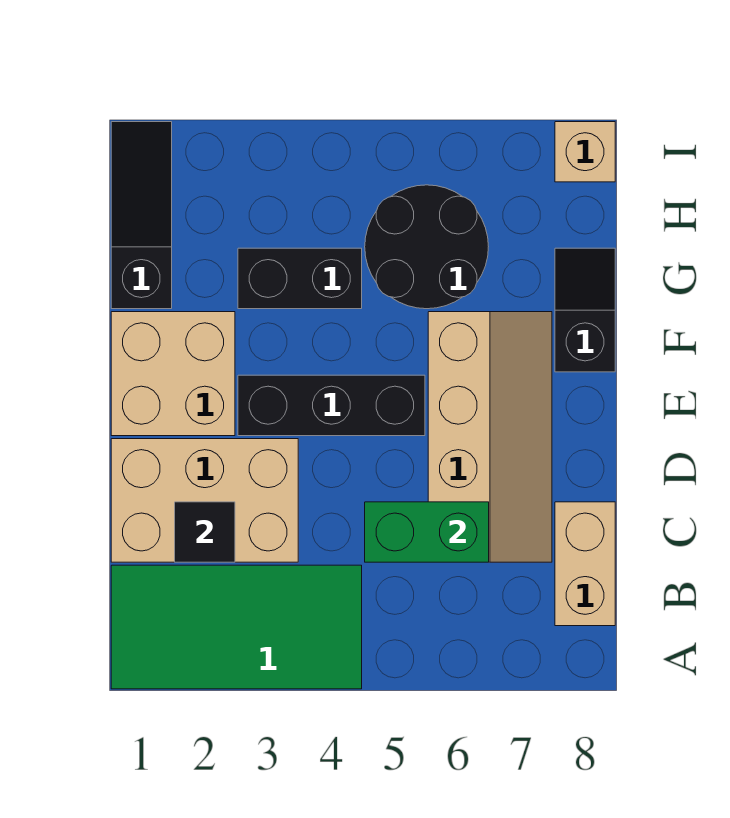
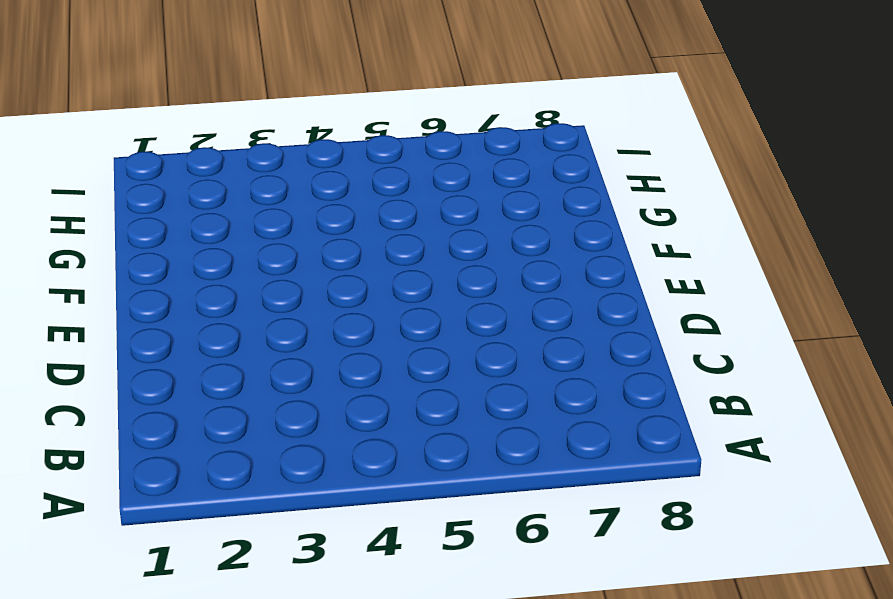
none -> green tile A1:B4 level 1
none -> tan brick B8:C8 level 1
none -> tan brick C1:D3 level 1

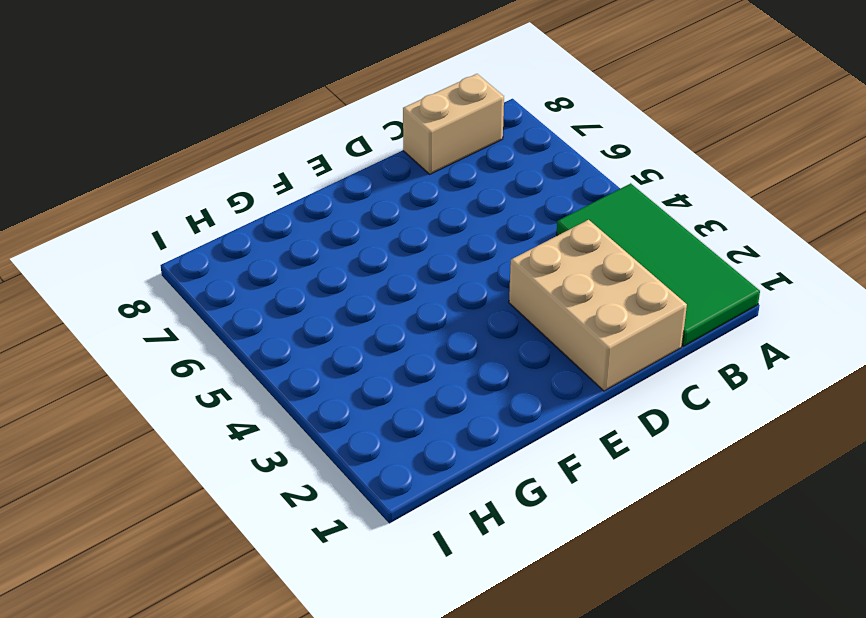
none -> tan slope C6:F7 level 1 top 6
none -> tan brick E1:F2 level 1
none -> black brick E3:E5 level 1

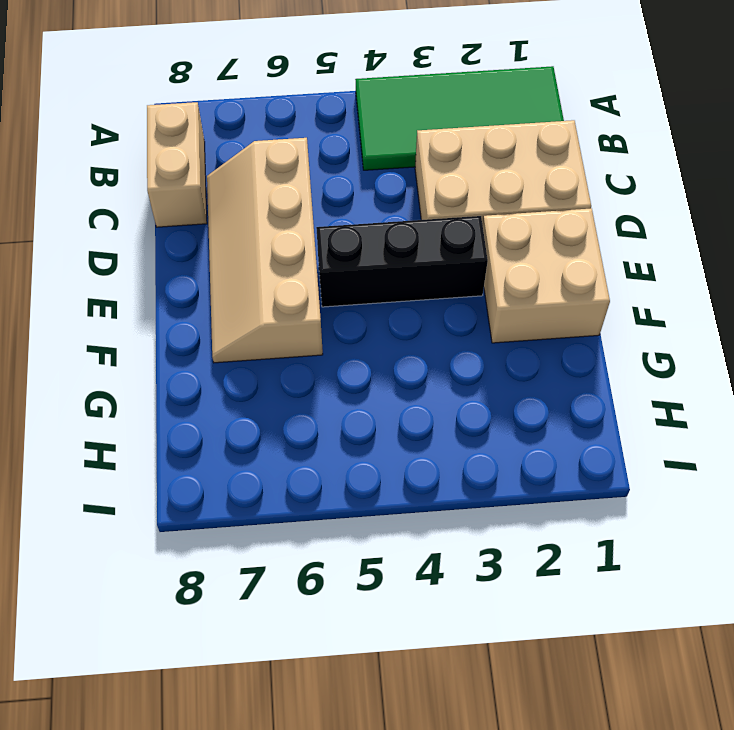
none -> black slope F8:G8 level 1 top F
none -> black slope G1:I1 level 1 top G
none -> black brick G3:G4 level 1

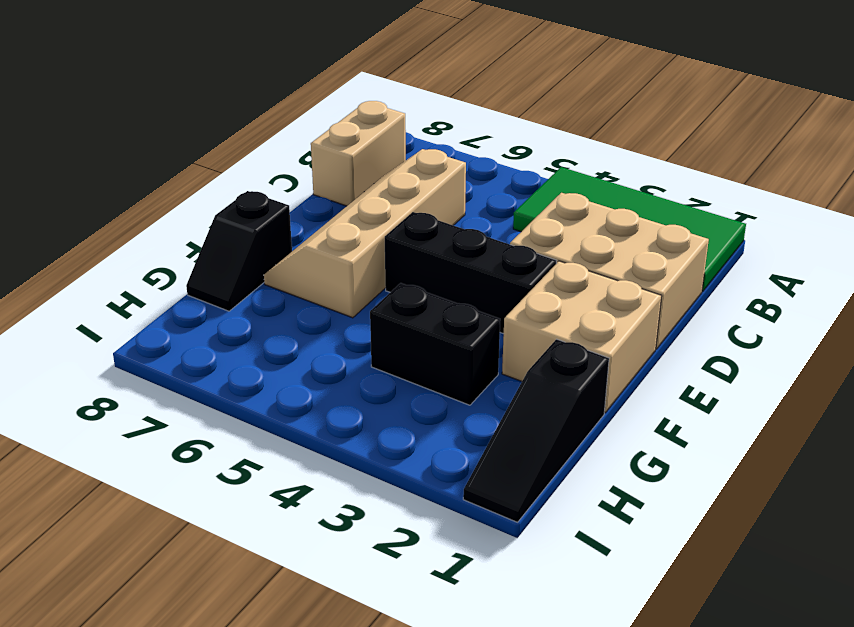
none -> black round brick G5:H6 level 1
none -> tan brick I8 level 1
none -> black tile C2 level 2

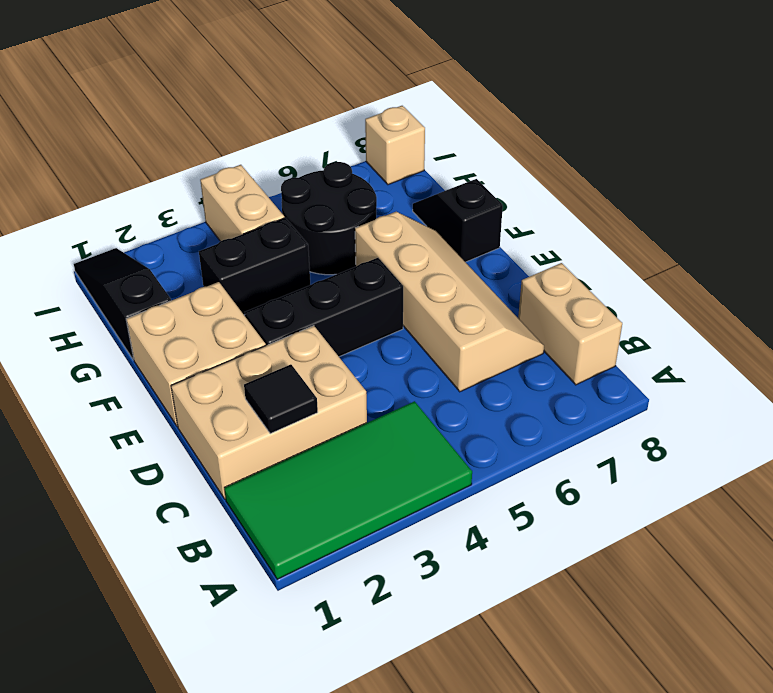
tan brick H4:I4 level 1 -> none
none -> green brick C5:C6 level 2

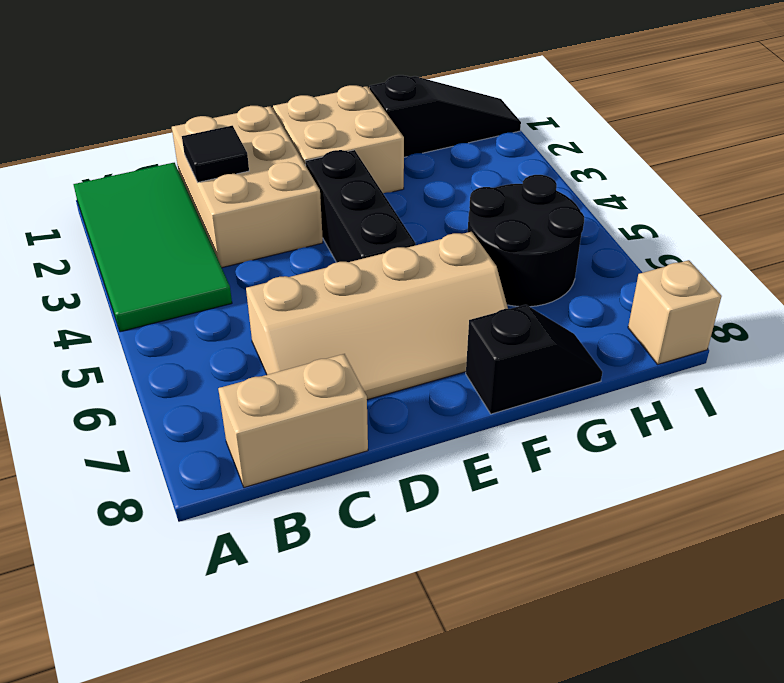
none -> black brick G3:G4 level 1
none -> green brick C5:C6 level 2

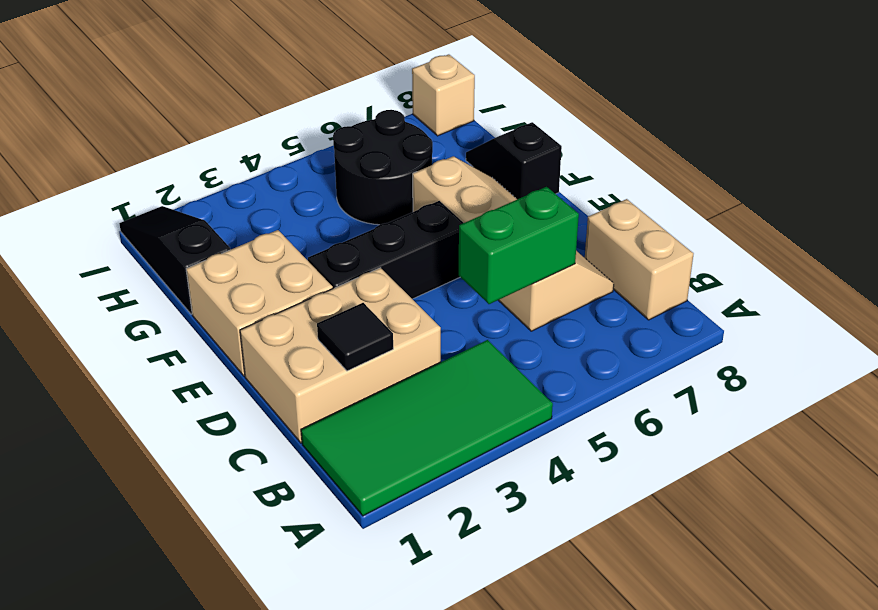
none -> black brick G3:G4 level 1

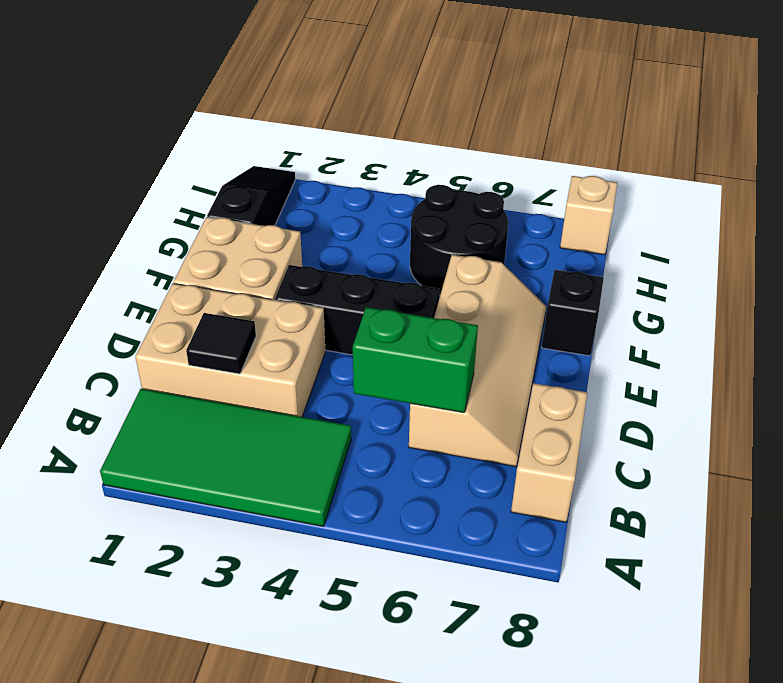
none -> black brick G3:G4 level 1

